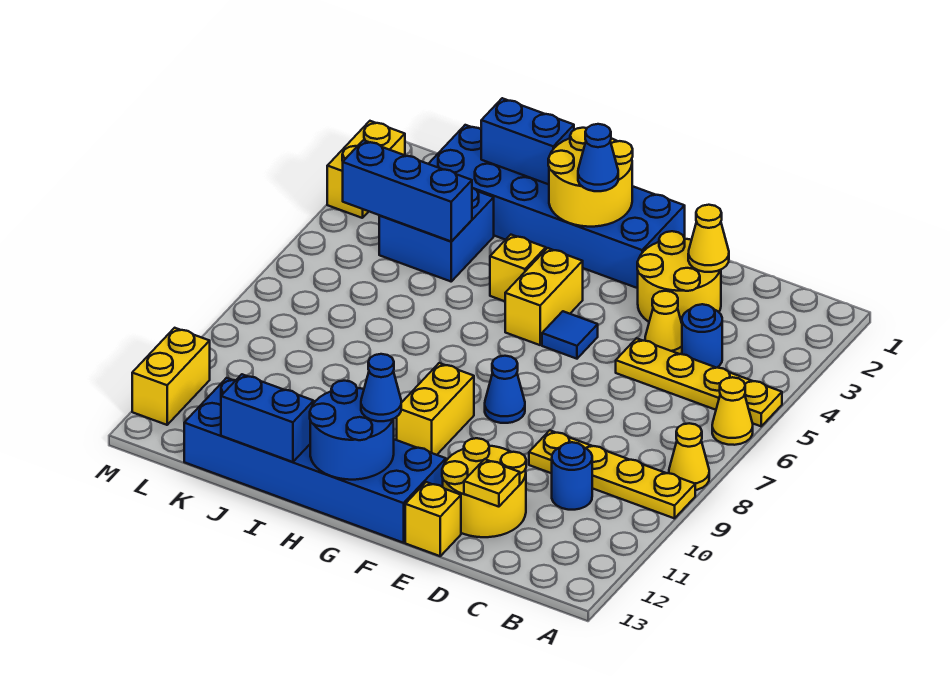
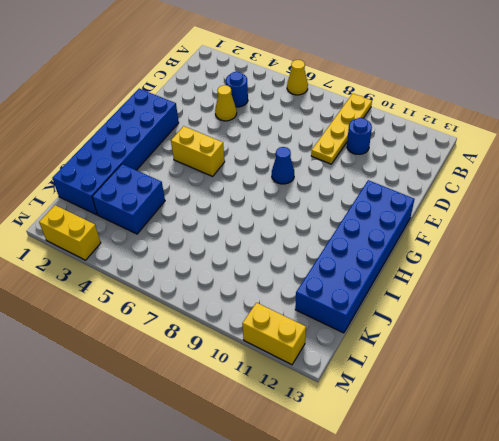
none -> yellow plate A5:D5 level 1
none -> yellow cone A8 level 1
none -> yellow round brick D2:E3 level 1

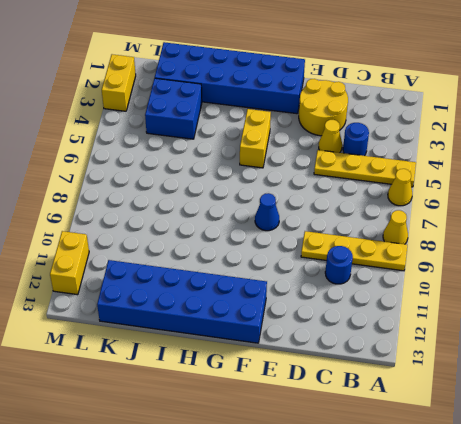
none -> yellow round brick D11:E12 level 1
none -> yellow brick E13 level 1
none -> blue tile F5 level 1

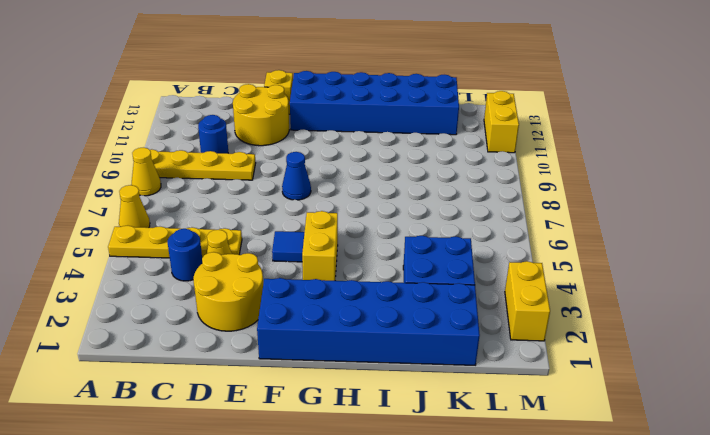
none -> yellow brick G9:G10 level 1
none -> yellow brick H4 level 1
none -> yellow cone D2 level 2

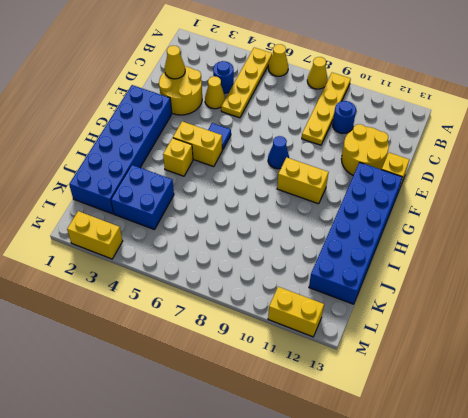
none -> yellow plate D12 level 2
none -> yellow round brick G1:H2 level 2
none -> blue round brick G12:H13 level 2

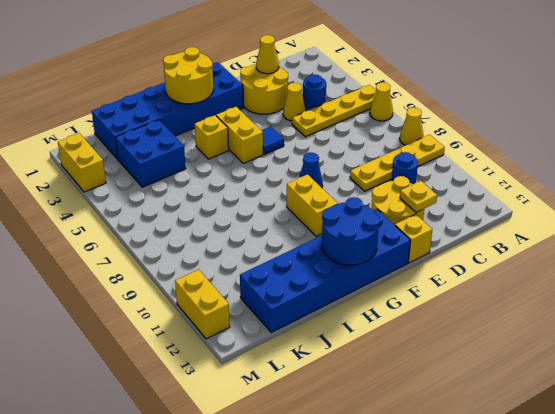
none -> blue brick I1:J1 level 2
none -> blue brick I13:J13 level 2
none -> blue brick J4:L4 level 2

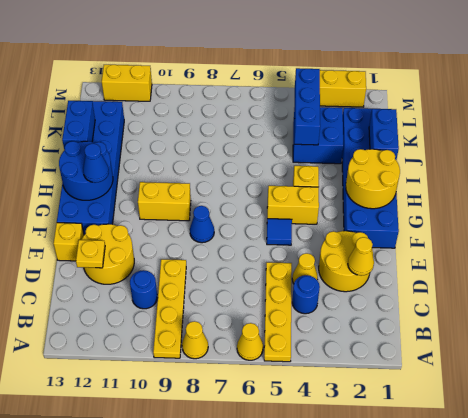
none -> blue cone G2 level 3

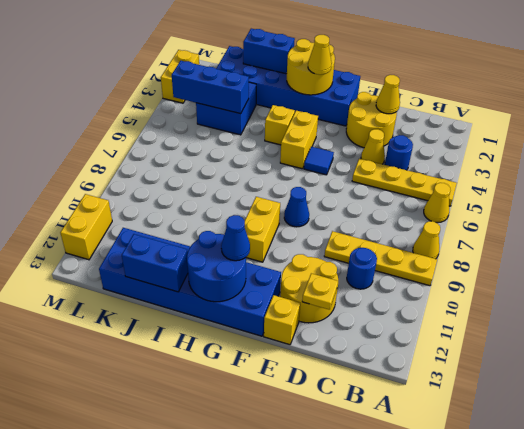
yellow cone G2 level 3 -> blue cone G2 level 3

